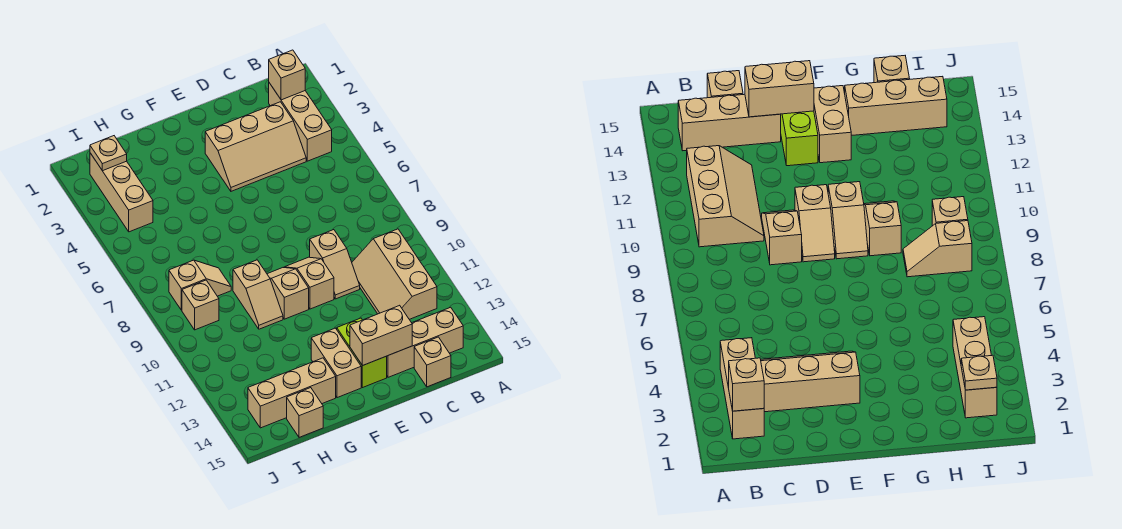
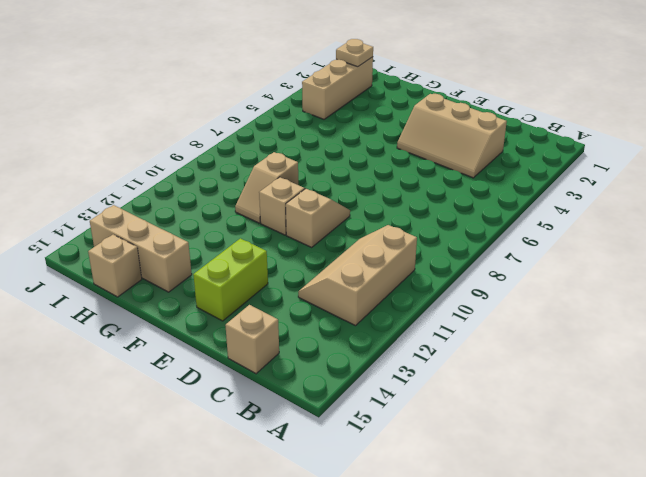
none -> tan brick B2:B4 level 1
none -> tan brick B14:D14 level 1
none -> tan slope D9:D10 level 1 top 9

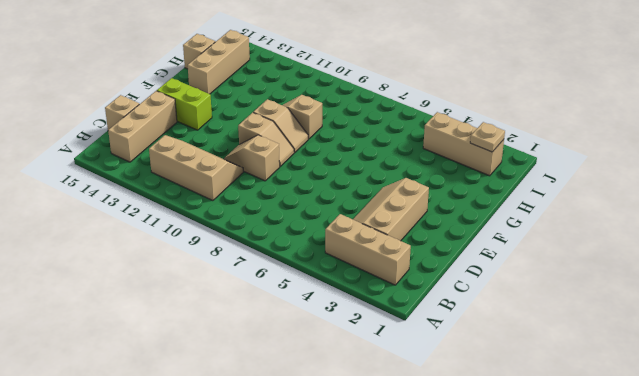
none -> tan brick F13:F14 level 1
none -> tan slope H8:I8 level 1 top I
none -> tan brick I9 level 1

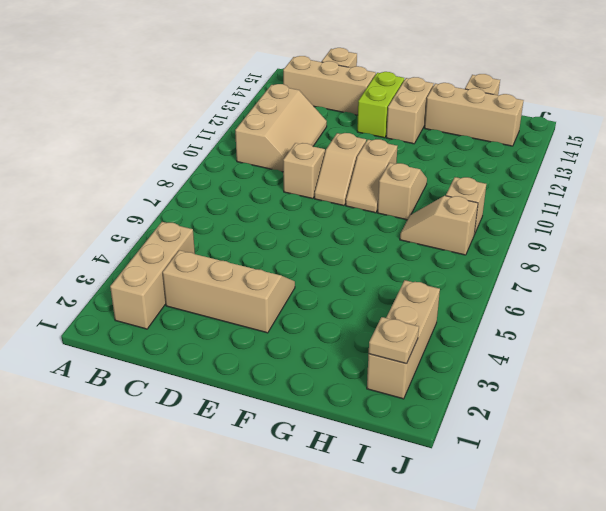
none -> tan brick B2 level 2
none -> tan brick D14:E14 level 2

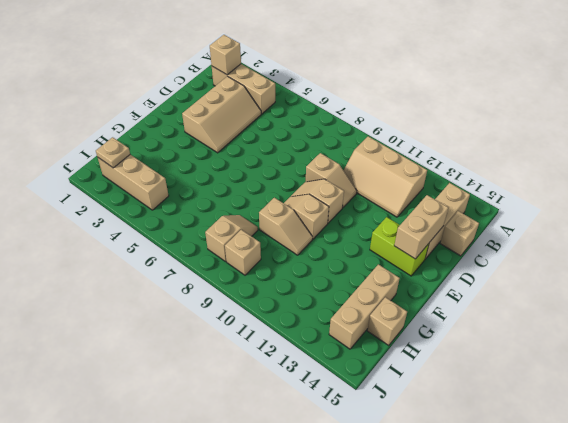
none -> tan brick F13:F14 level 1

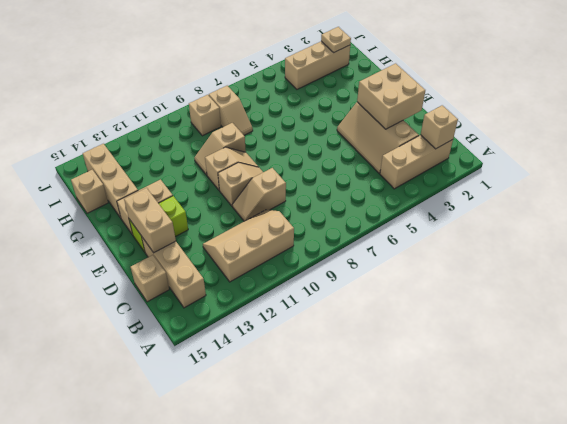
tan brick D2:E3 level 2 -> none

